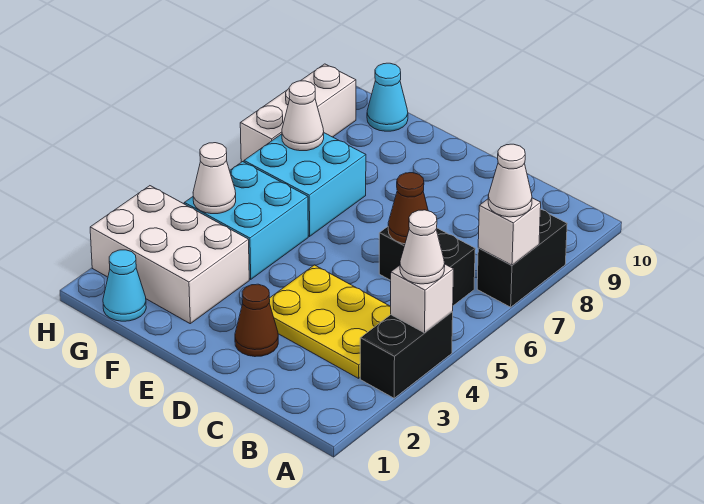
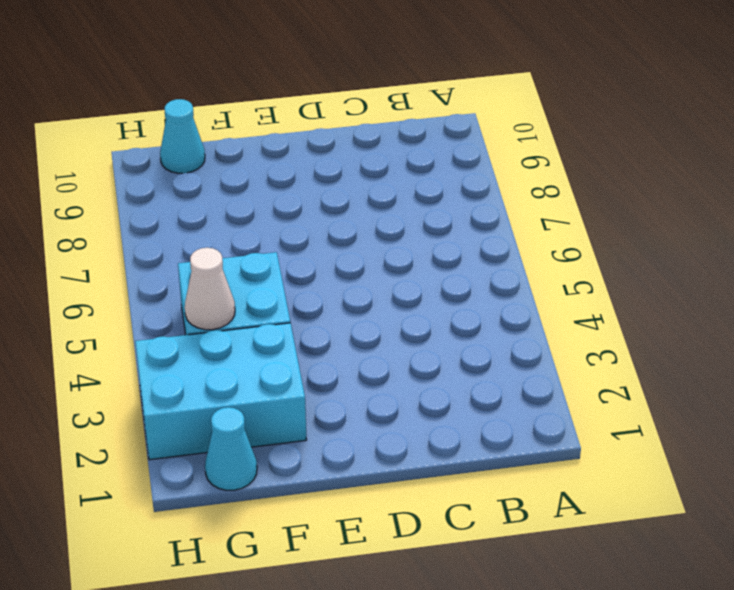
cyan brick F2:H3 level 1 -> white brick F2:H3 level 1
none -> black brick A3:A4 level 1
none -> black brick A7:A8 level 1
none -> yellow plate B3:D4 level 1

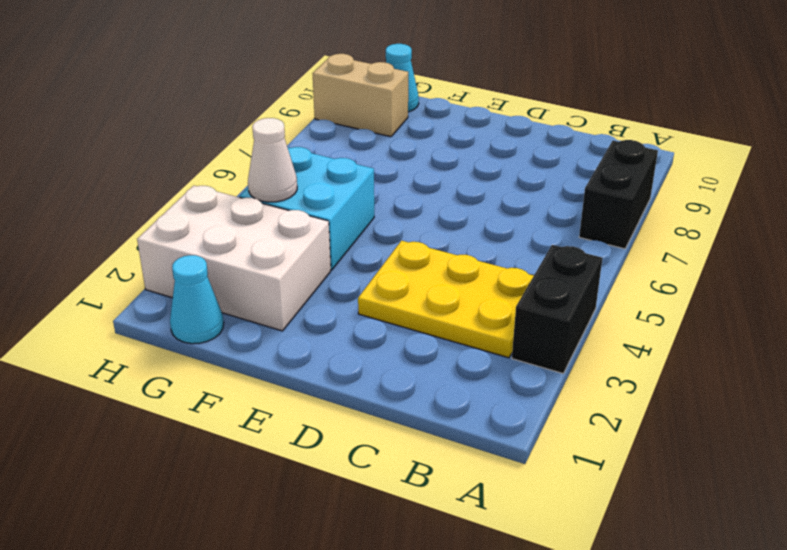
tan brick G9:H9 level 1 -> white brick H7:H9 level 1
none -> black brick B6:C6 level 1
none -> brown cone D2 level 1
none -> cyan brick F6:G7 level 1

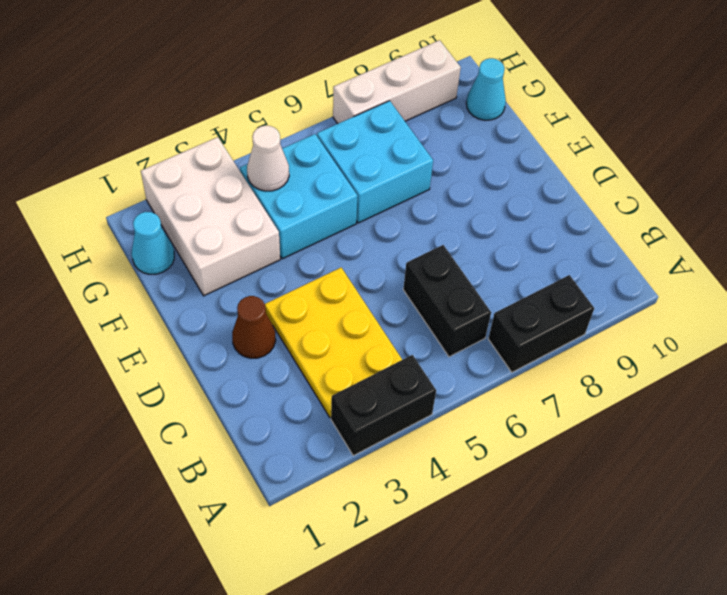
none -> white brick A4 level 2
none -> white brick A7 level 2
none -> brown cone C6 level 2

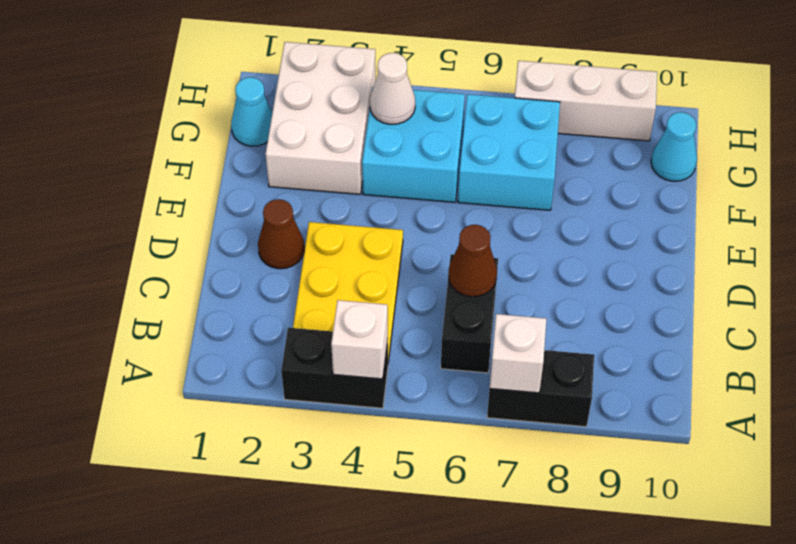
none -> white cone G7 level 2
none -> white cone A4 level 3
none -> white cone A7 level 3

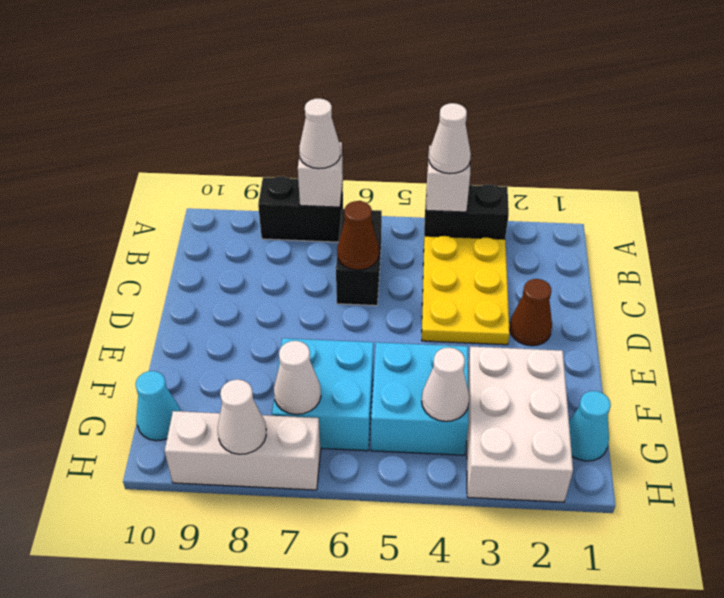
white cone H8 level 2 -> none

